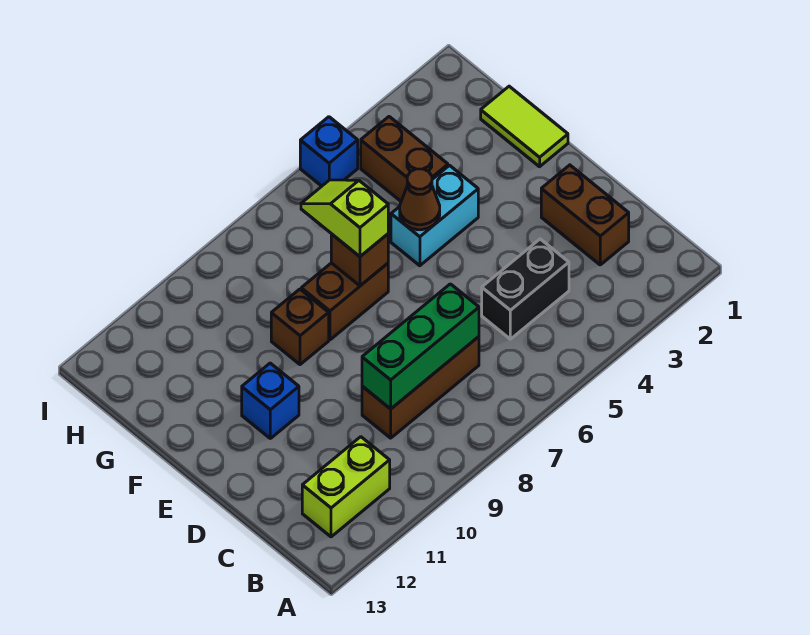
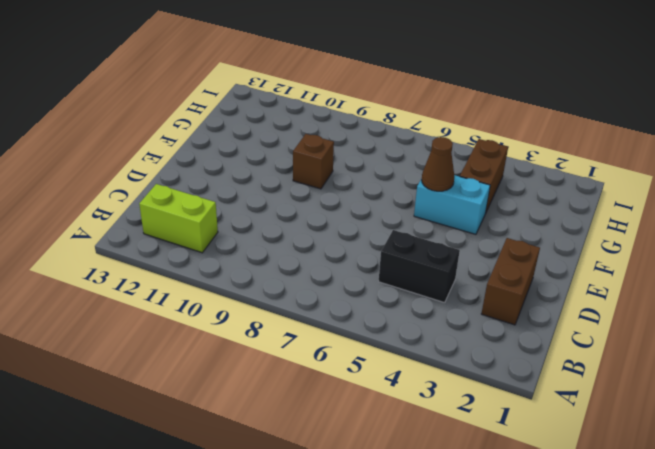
none -> brown brick C7:C9 level 1
none -> blue brick E11 level 1
none -> lime tile F1:G1 level 1

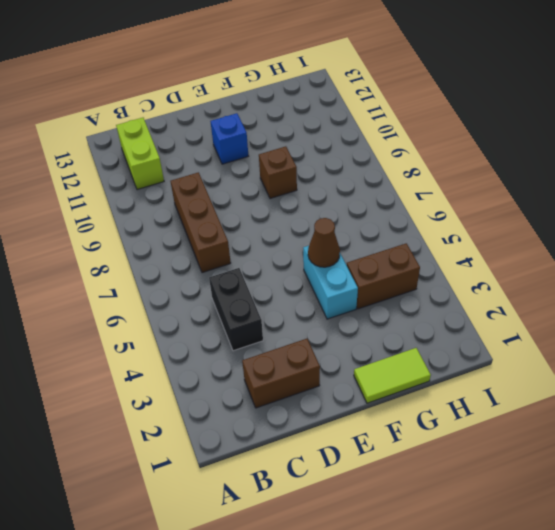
none -> brown brick F7:F8 level 1
none -> blue brick I5 level 1
none -> green brick C7:C9 level 2

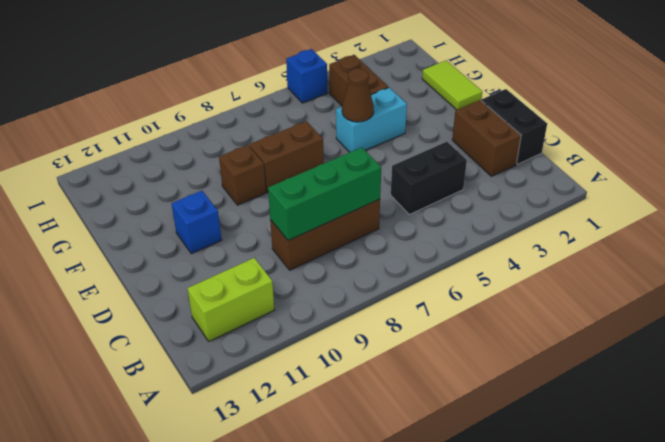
black brick C1:D1 level 1 -> none
none -> brown brick F7 level 2
none -> lime slope F7:G7 level 3 top F

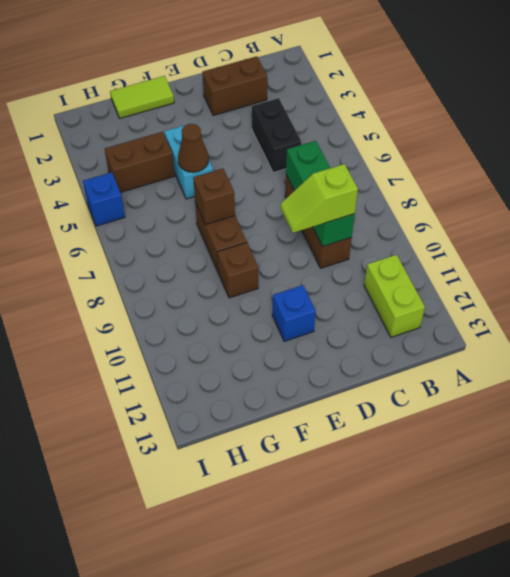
lime slope C9:D9 level 3 top C -> lime slope F7:G7 level 3 top F

